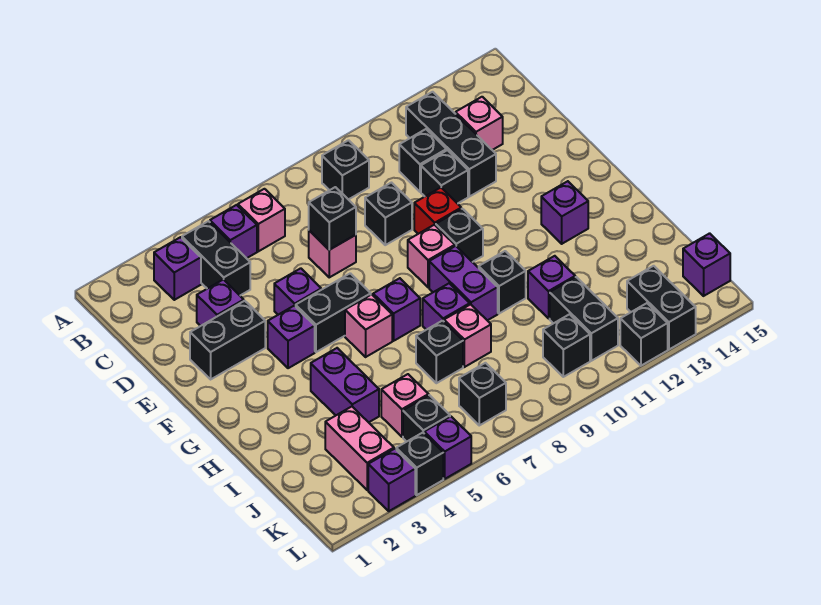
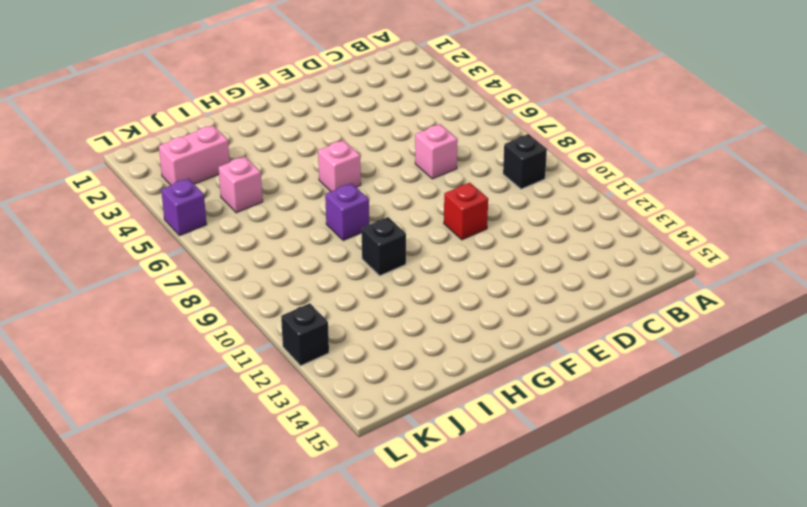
none -> purple brick B3 level 1
none -> black brick B4:C4 level 1
none -> purple brick B5 level 1
none -> pink brick B6 level 1

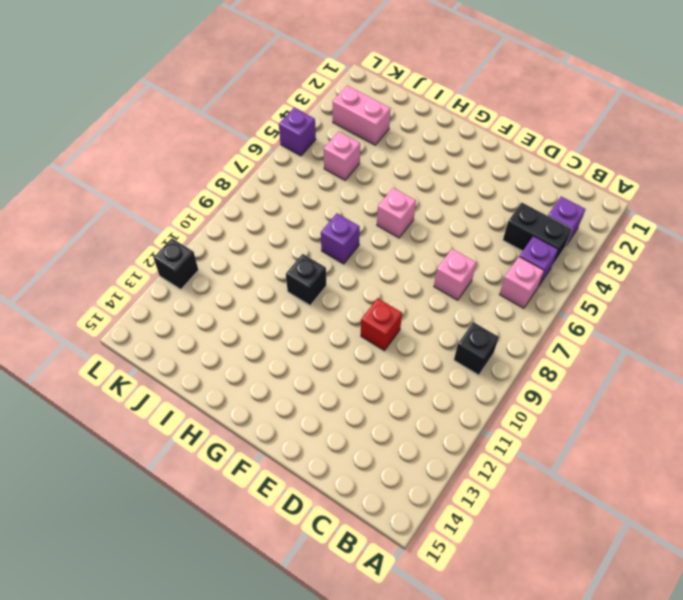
none -> black brick B12:D12 level 1
none -> black brick C11 level 1
none -> pink brick C13 level 1
none -> purple brick D3 level 1

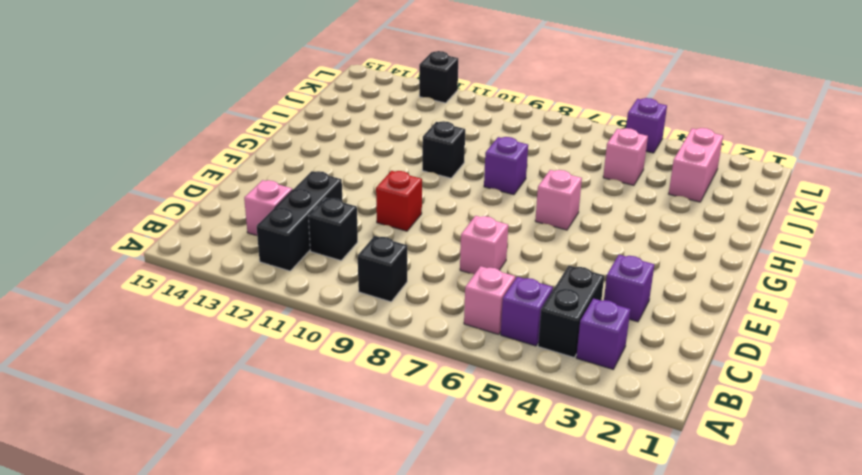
none -> black brick D9 level 1
none -> black brick D11 level 1
none -> black brick E2:E3 level 1
none -> purple brick E5 level 1

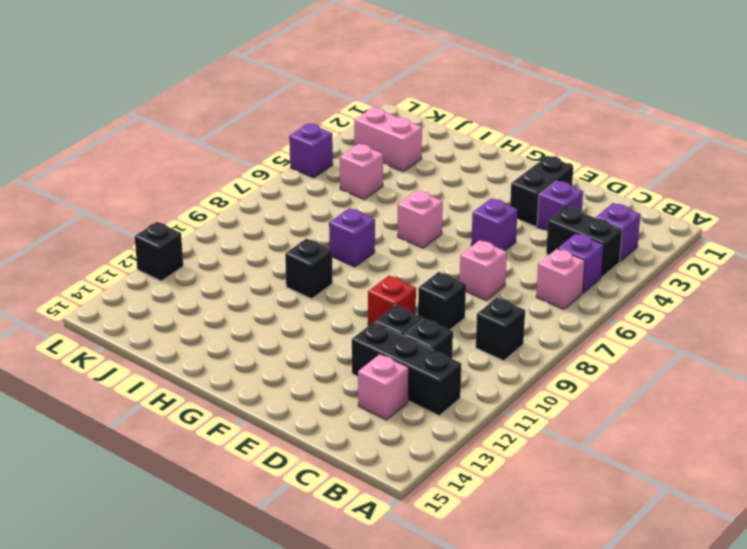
none -> purple brick F4 level 1
none -> black brick F5:F6 level 1
none -> pink brick F9 level 1
none -> black brick F10 level 1

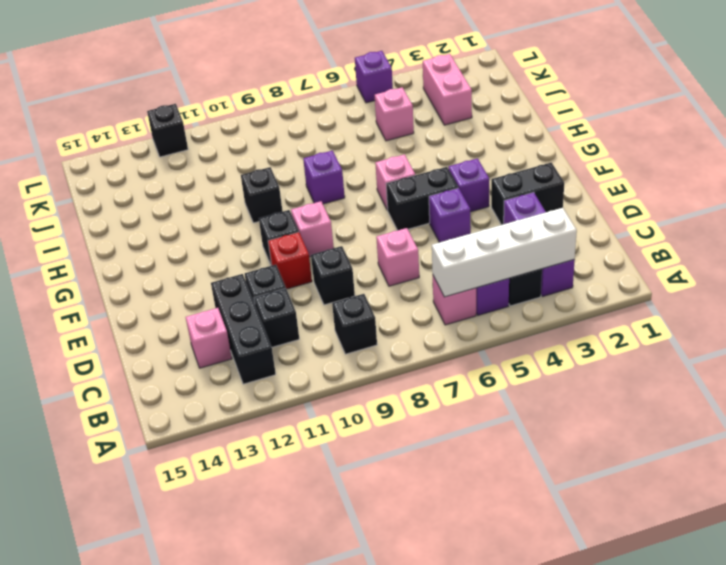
white brick B3:B6 level 2 -> none
none -> purple brick G7 level 1
none -> purple brick G9:H9 level 1
none -> purple brick G13 level 1
none -> purple brick H4:I4 level 1

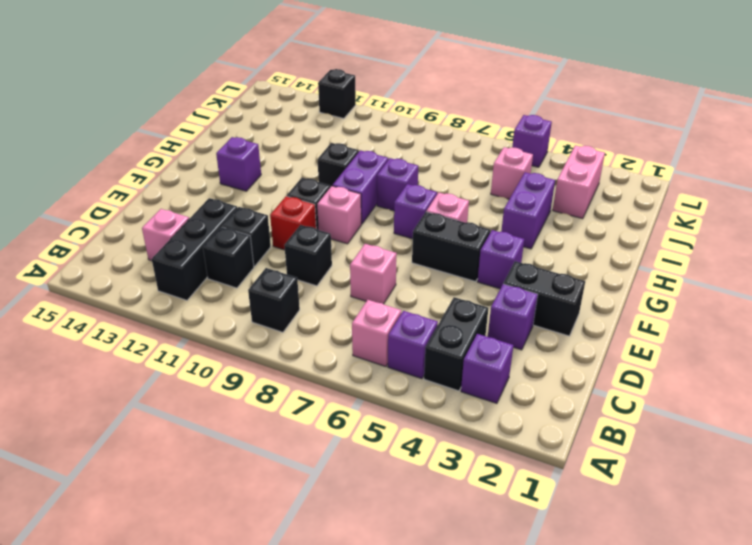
none -> purple brick E5 level 1
none -> black brick I7 level 1
none -> pink brick I8 level 1
none -> purple brick I11 level 1

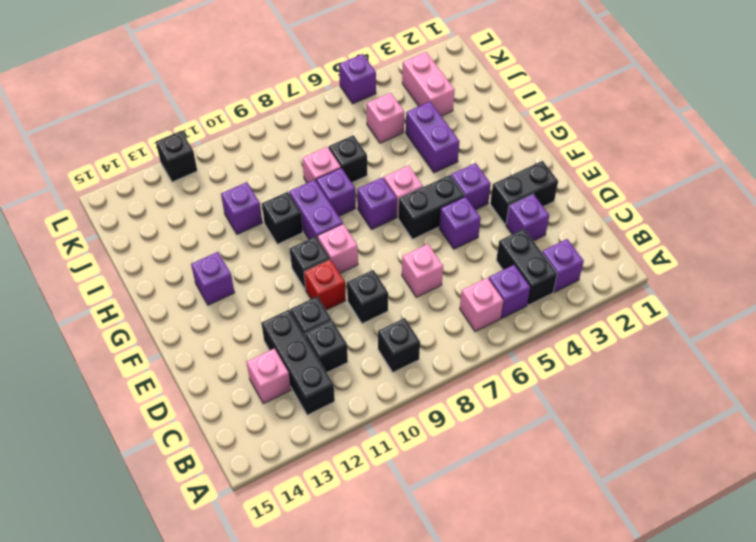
none -> black brick J11:K11 level 1
none -> black brick K5 level 1
none -> black brick K7 level 1
none -> black brick K10 level 1

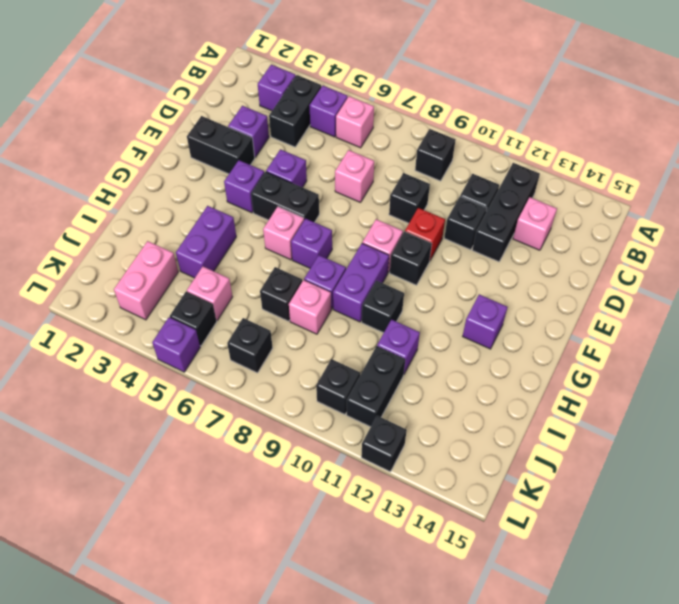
none -> black brick K13:L13 level 1
none -> purple brick K15 level 1
none -> purple brick L3 level 1
none -> black brick L4 level 1

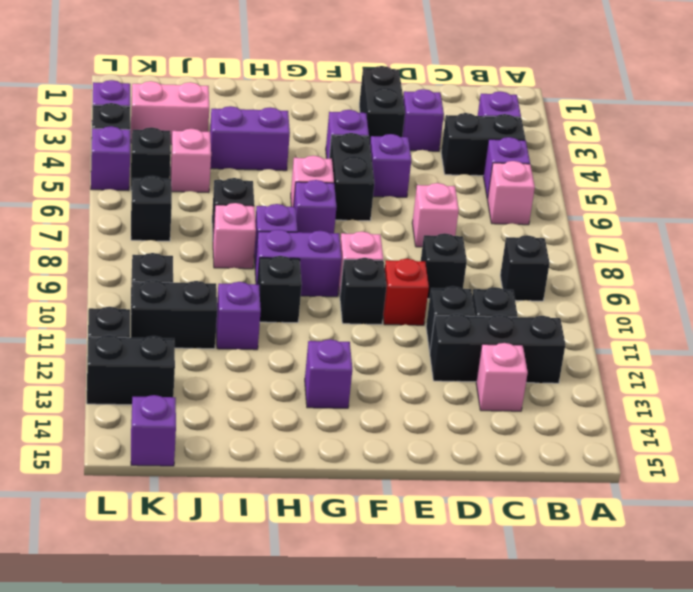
none -> black brick D7 level 2

